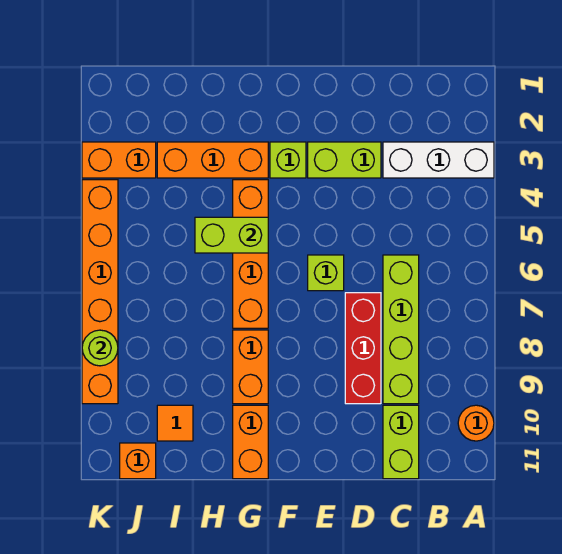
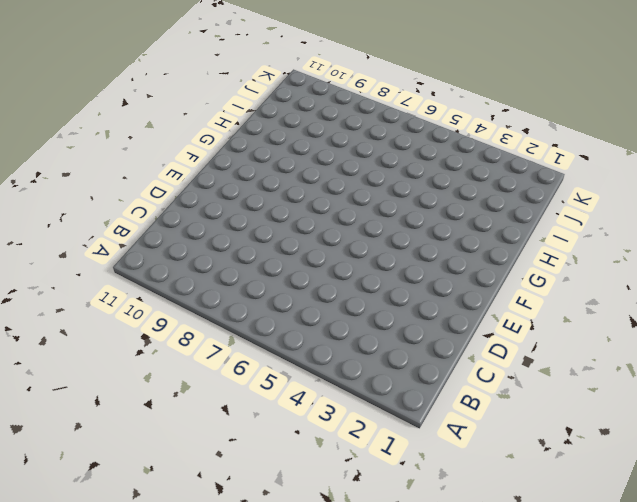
none -> white brick A3:C3 level 1
none -> orange round brick A10 level 1
none -> lime brick C6:C9 level 1

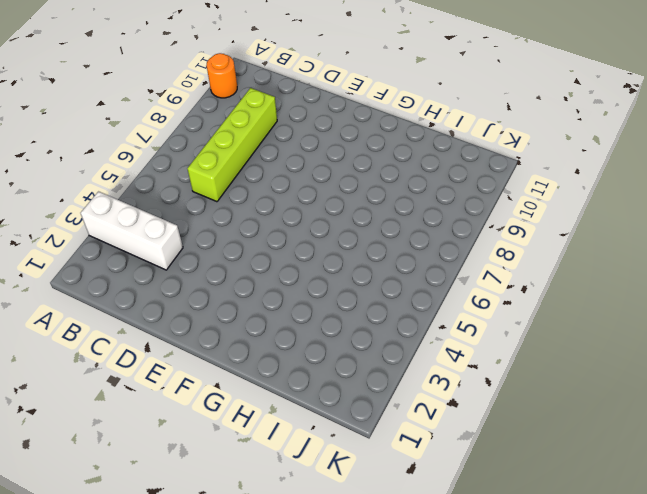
none -> lime brick C10:C11 level 1
none -> lime brick D3:E3 level 1
none -> red brick D7:D9 level 1

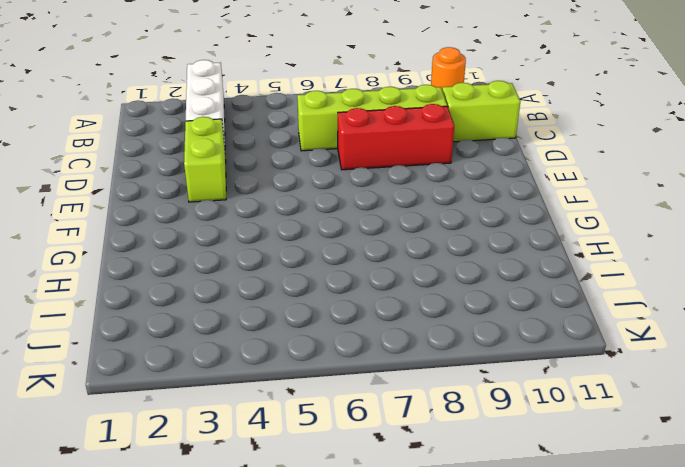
none -> lime brick E6 level 1
none -> lime brick F3 level 1
none -> orange brick G3:I3 level 1

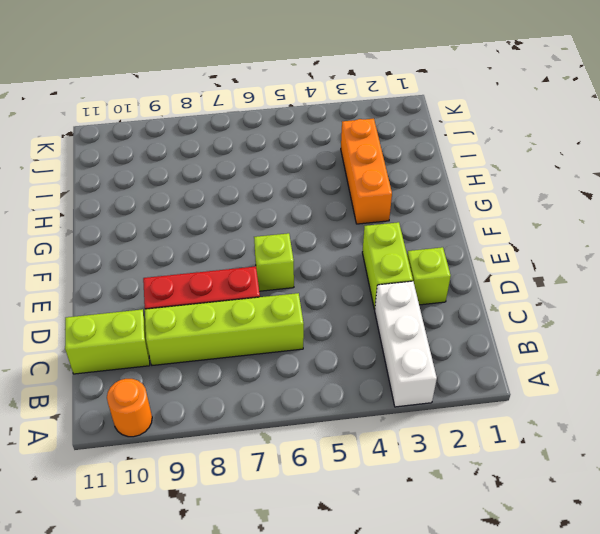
lime brick D2 level 1 -> lime brick F3 level 1
none -> orange brick G4:G7 level 1
none -> orange brick G8:G9 level 1
none -> orange brick G10:G11 level 1

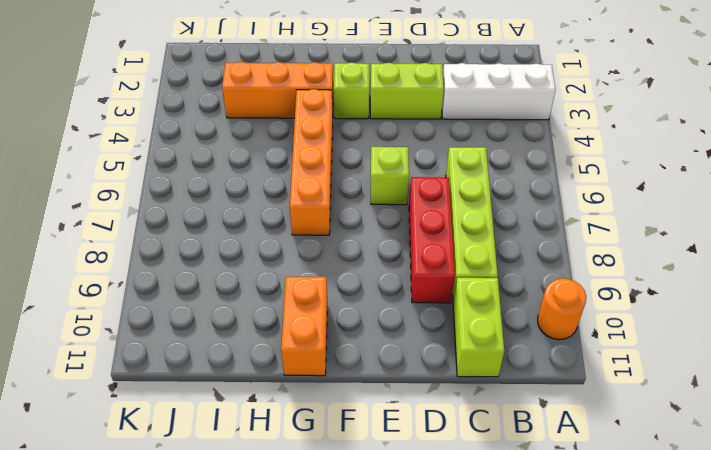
none -> orange brick G8:G9 level 1
none -> orange tile I10 level 1
none -> orange brick J3:K3 level 1

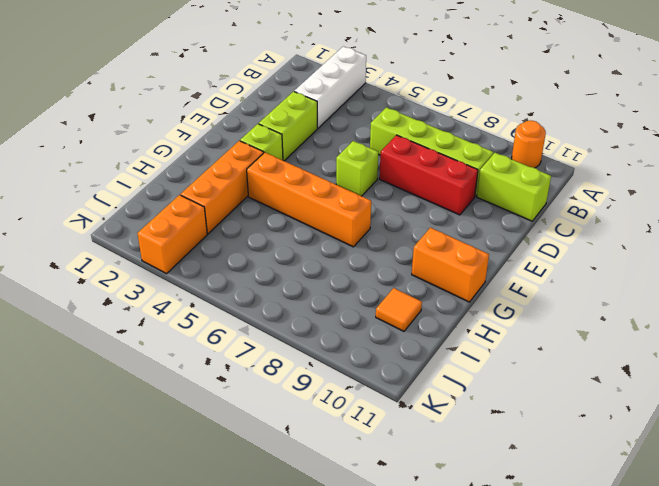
none -> orange brick G8:G9 level 1
none -> orange brick J11 level 1
none -> orange brick K4:K9 level 1

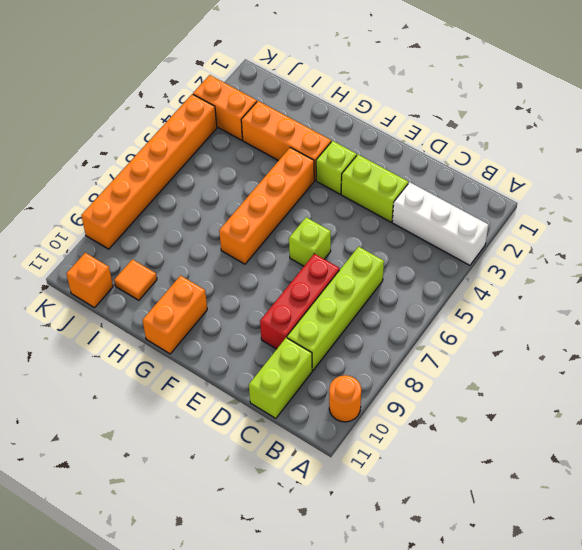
none -> orange brick G8:G9 level 1
none -> lime brick G5:H5 level 2
none -> lime round brick K8 level 2

